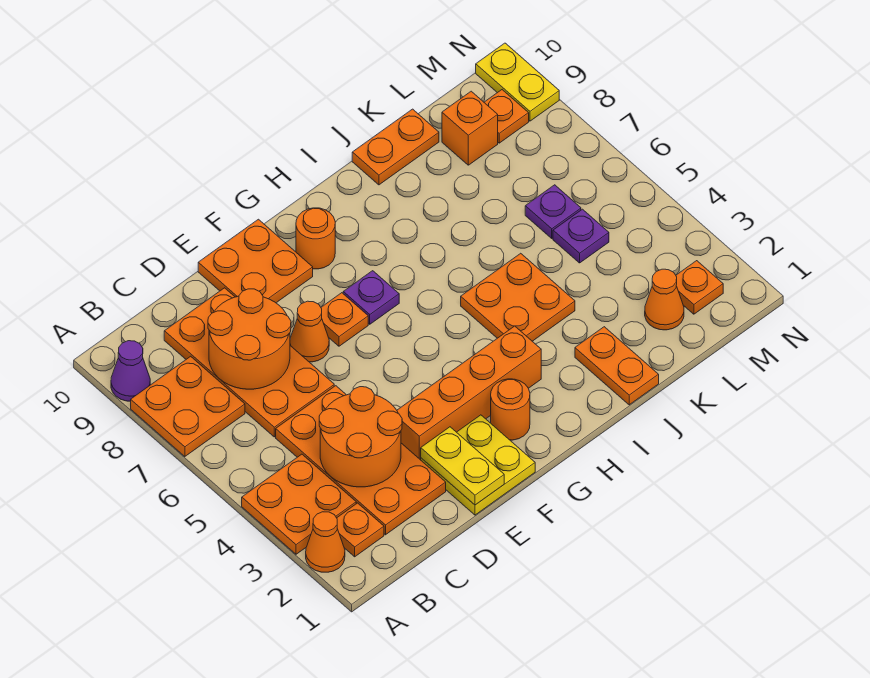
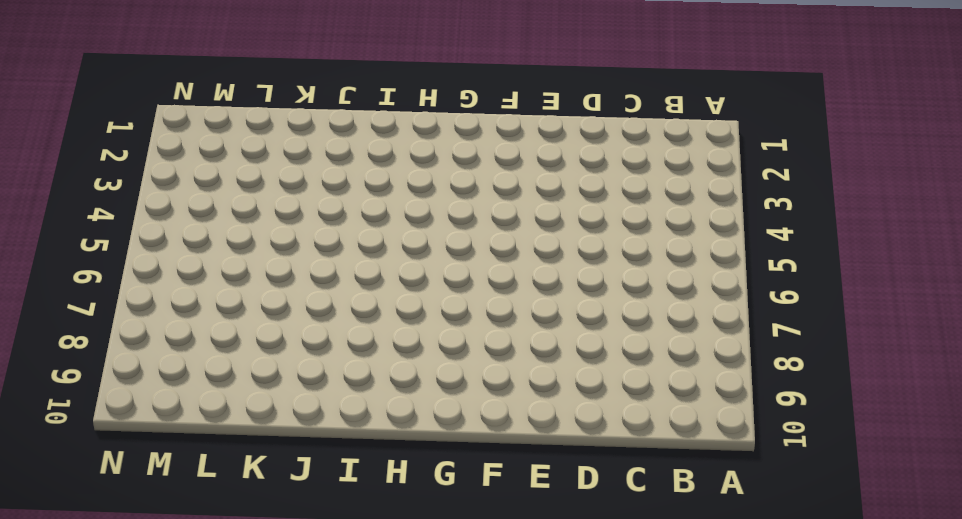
none -> orange cone A2 level 1
none -> orange plate A3:B4 level 1
none -> orange plate A7:B8 level 1

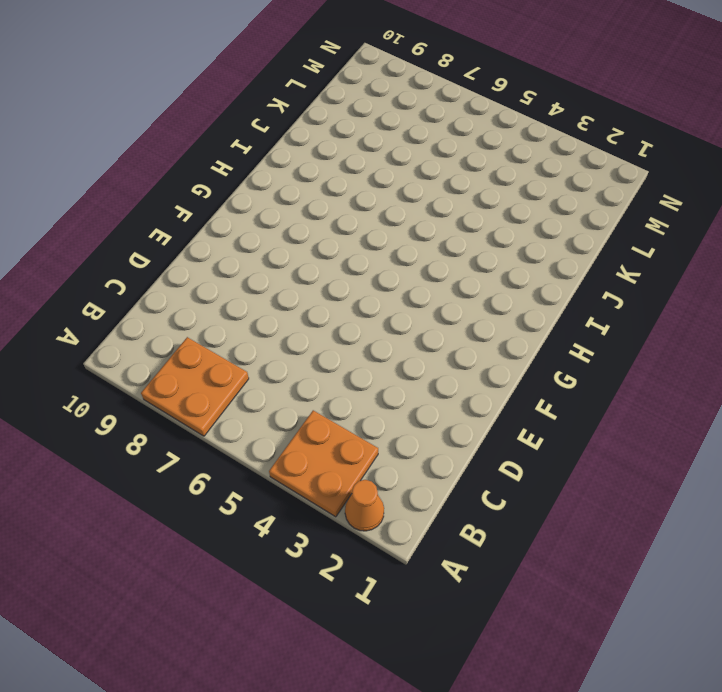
none -> purple cone A9 level 1
none -> orange plate B2 level 1
none -> orange plate C2:D5 level 1

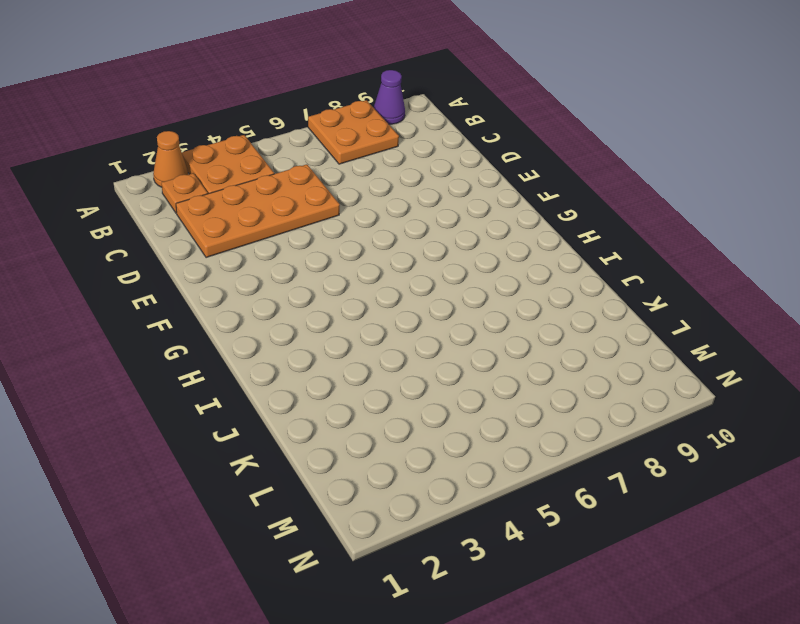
none -> orange plate C6:D9 level 1
none -> yellow plate E1:F2 level 1
none -> orange brick E3:H3 level 1

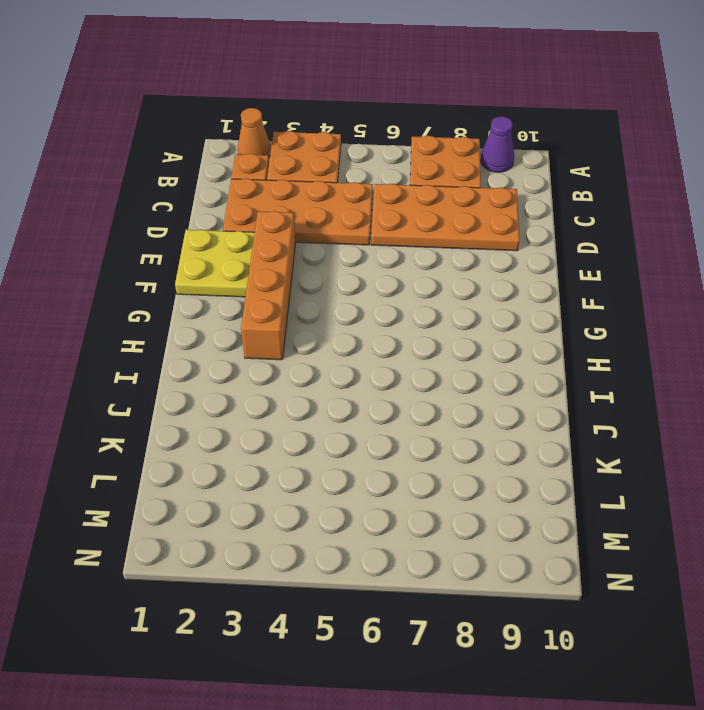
none -> orange cone E7 level 1
none -> orange plate E9:F10 level 1
none -> orange plate F7 level 1

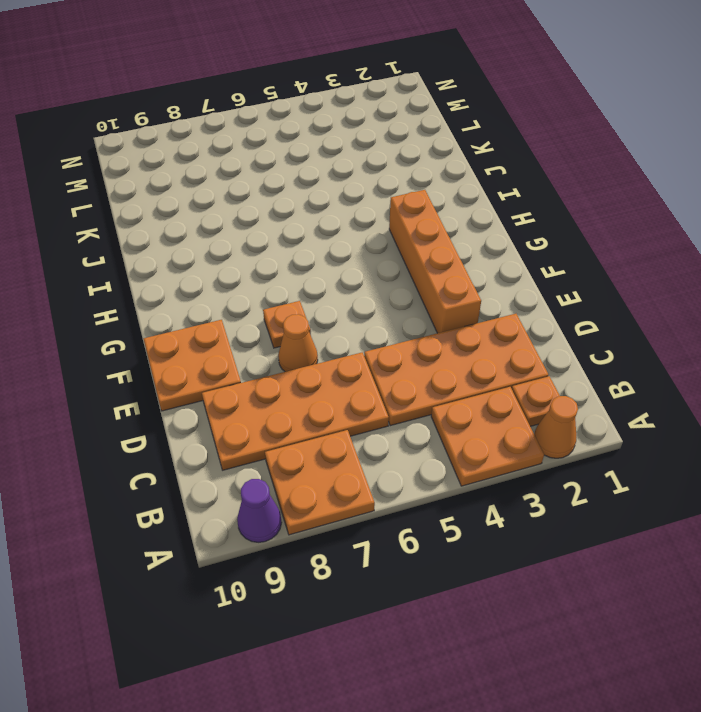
none -> yellow plate E1:F2 level 1
none -> orange round brick G2 level 1
none -> purple plate G7 level 1

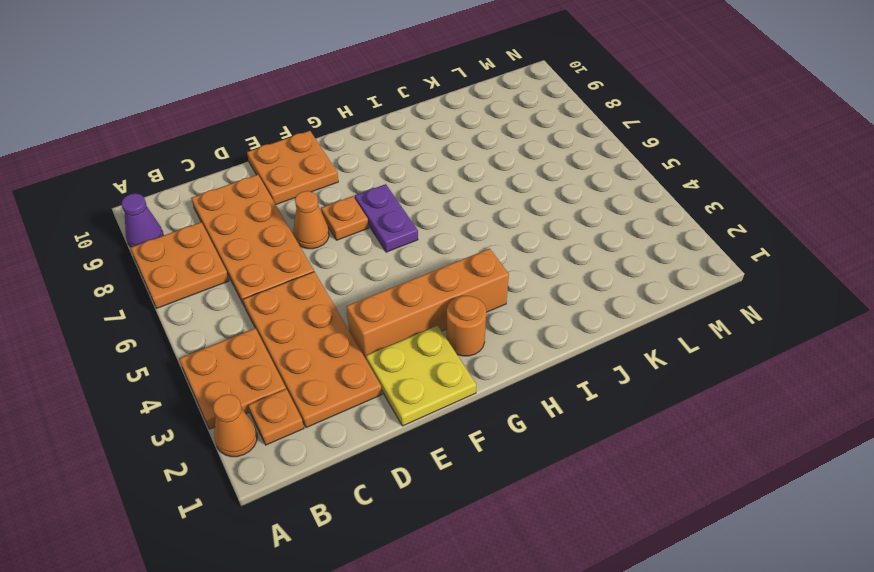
purple plate G6:G7 level 1 -> purple plate G7 level 1
none -> orange round brick G9 level 1
none -> orange plate I4:J5 level 1
none -> orange plate J1:J2 level 1

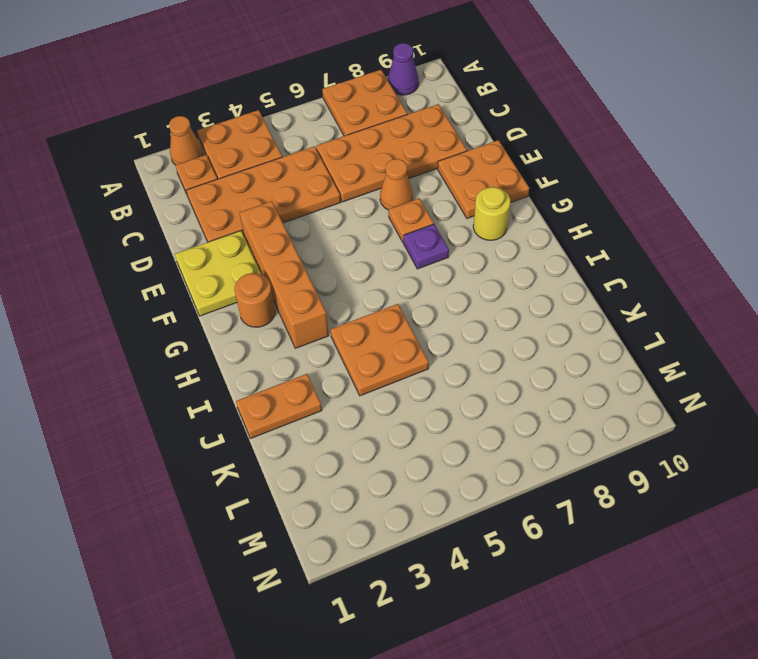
yellow round brick G9 level 1 -> orange round brick G9 level 1
none -> orange plate J10:K10 level 1
none -> orange cone L2 level 1
none -> purple plate L5 level 1

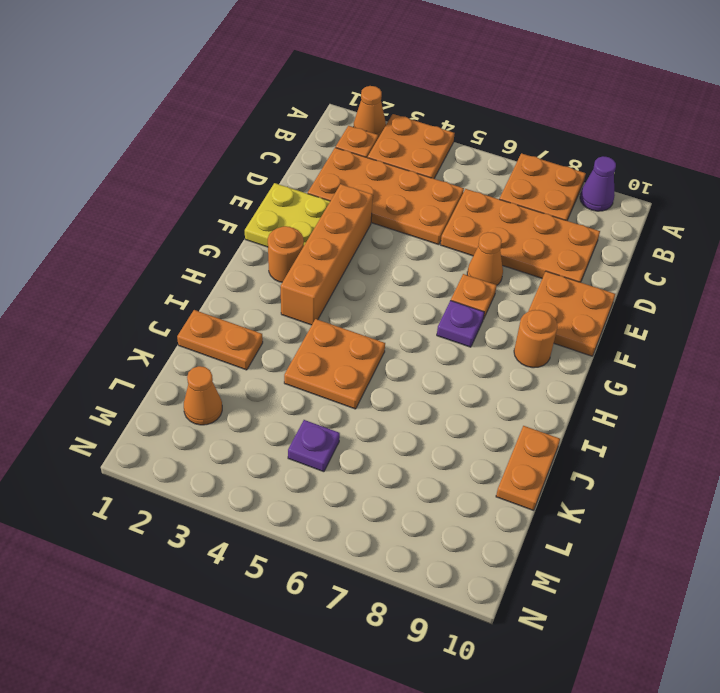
none -> purple plate L6 level 1
none -> orange brick L9 level 1
none -> orange plate M2 level 1

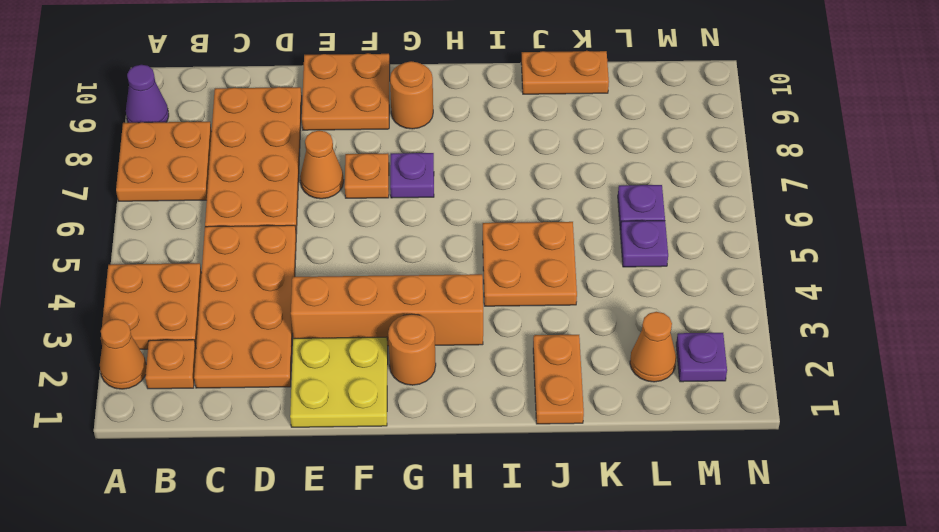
purple plate M2 level 1 -> orange plate M2 level 1
none -> orange brick L9 level 1
none -> orange plate M9 level 1
none -> yellow plate N9:N10 level 1

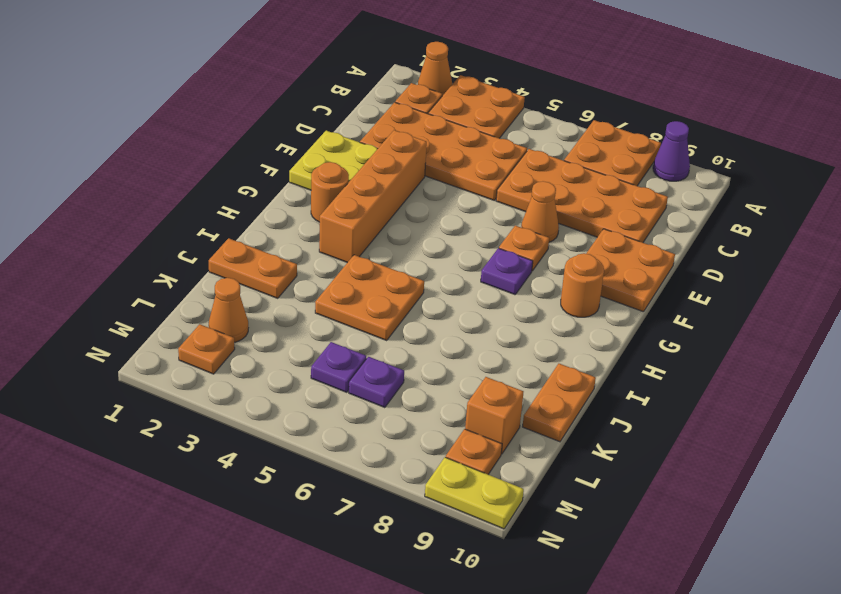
none -> orange round brick C3:D4 level 2
none -> orange round brick C7:D8 level 2
none -> yellow plate E1:E2 level 2

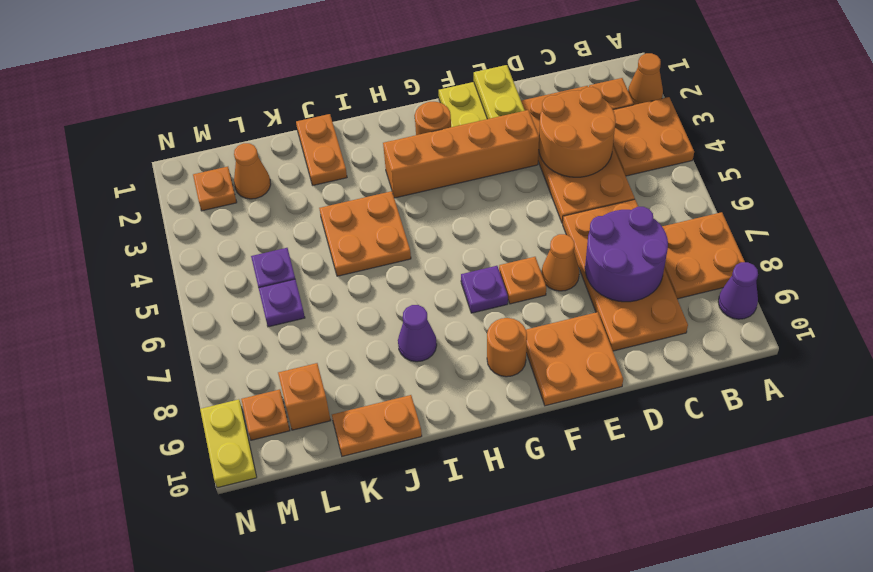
purple round brick C7:D8 level 2 -> orange round brick C7:D8 level 2
purple cone I8 level 1 -> none

